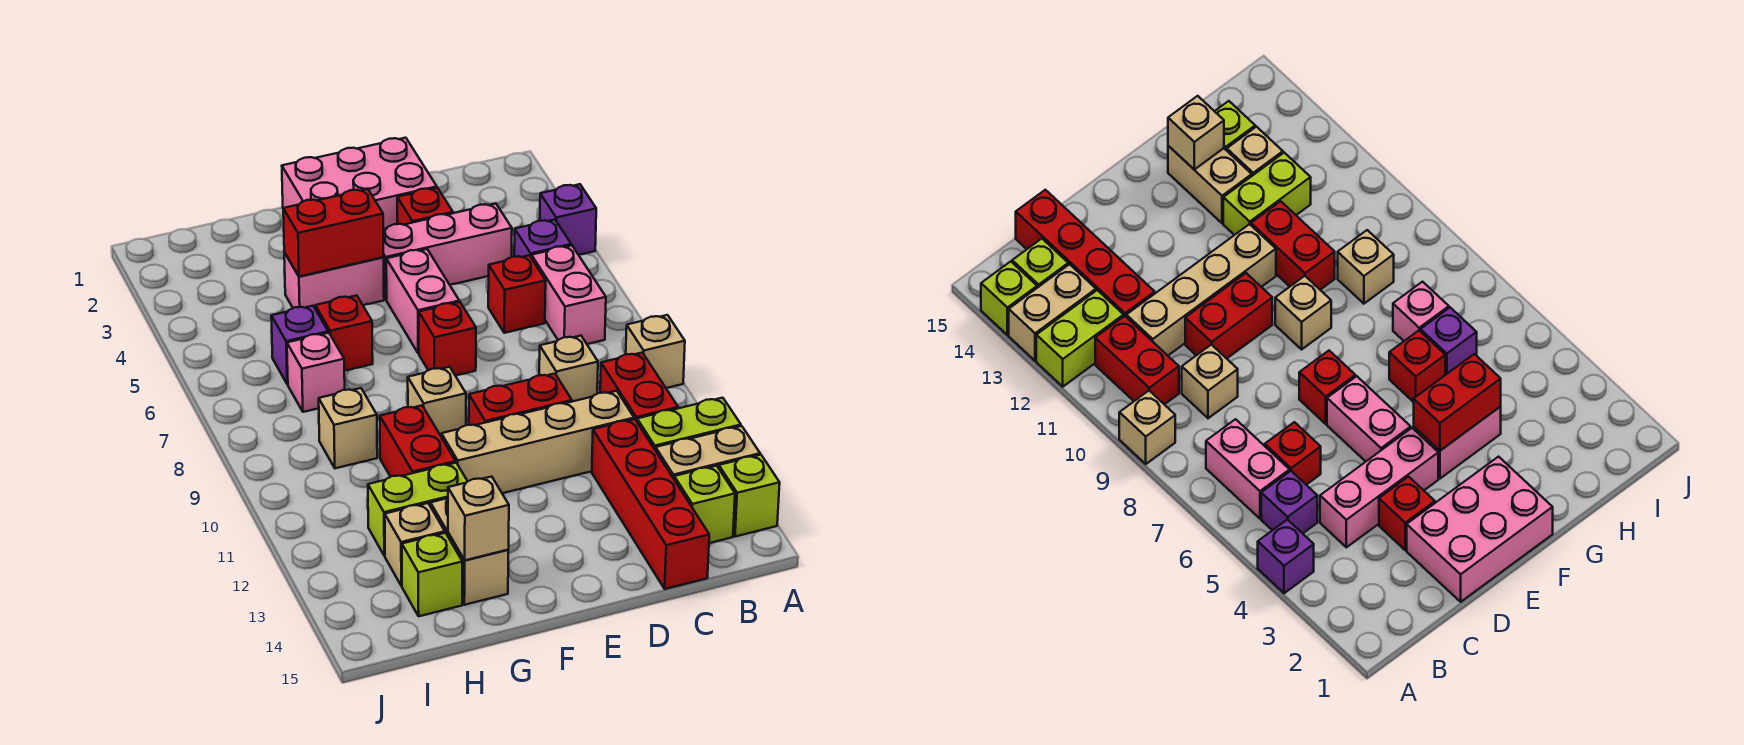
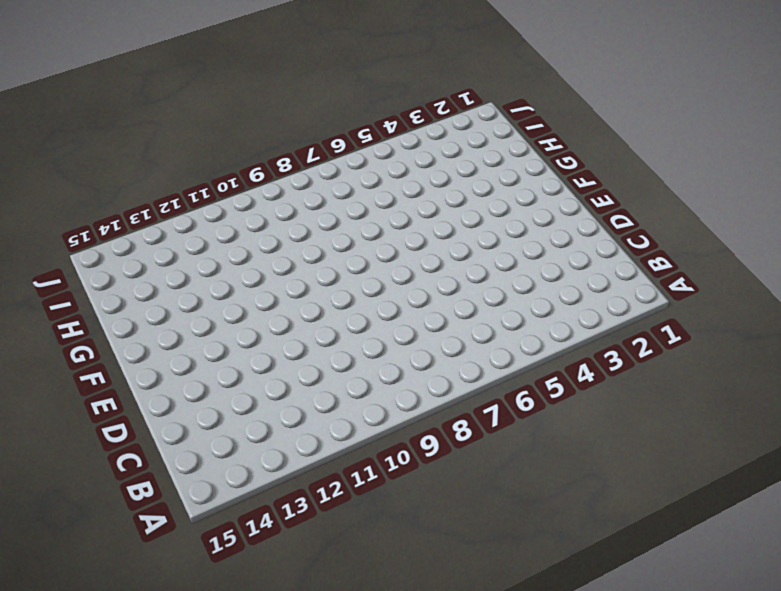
none -> purple brick A4 level 1
none -> tan brick A9 level 1
none -> lime brick A12:B12 level 1
none -> tan brick A13:B13 level 1

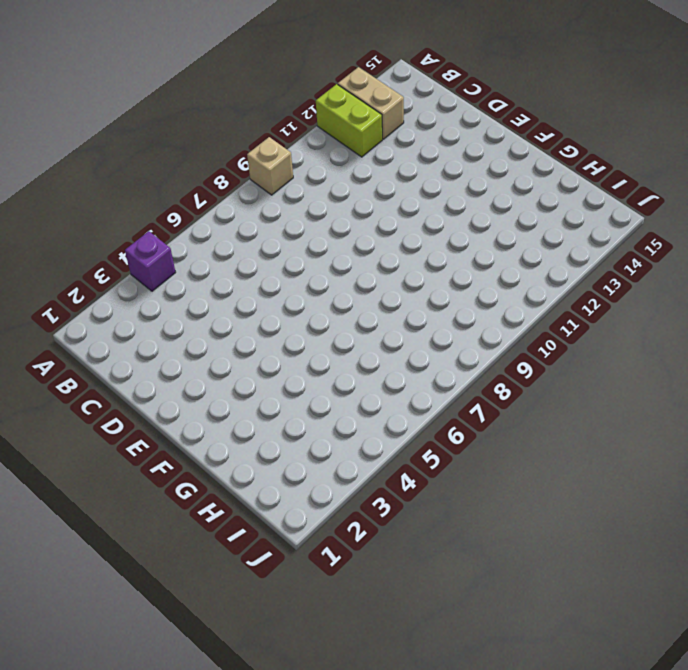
none -> lime brick A14 level 1
none -> purple brick B5 level 1
none -> pink brick B6:B7 level 1
none -> red brick B10:B11 level 1

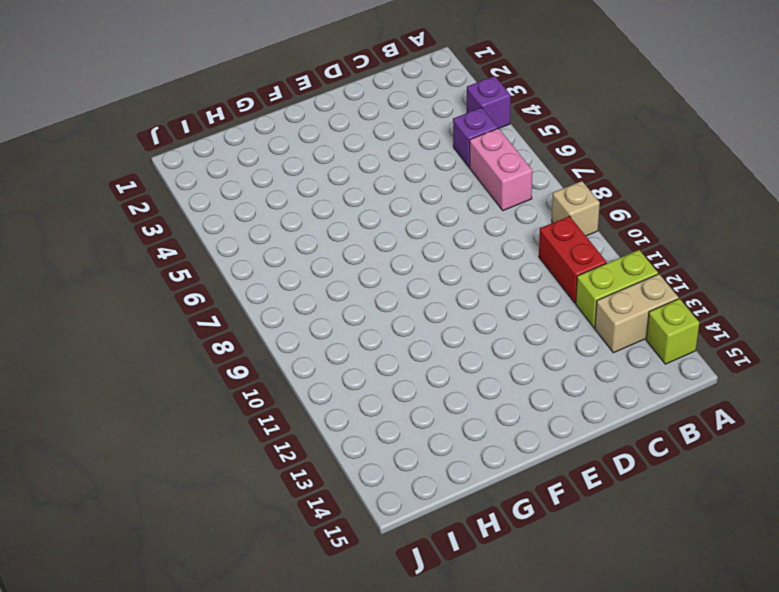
none -> lime brick B14 level 1
none -> pink brick C4:E4 level 1
none -> red brick C6 level 1
none -> tan brick C9 level 1

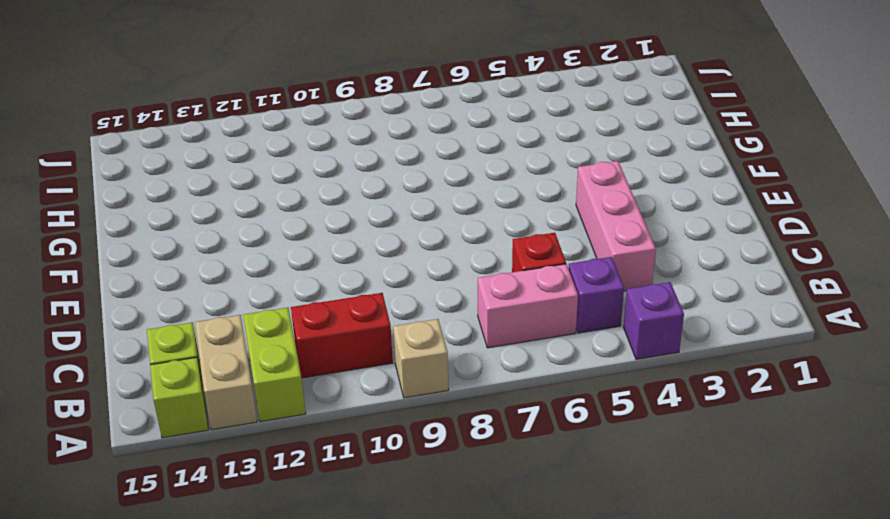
none -> tan brick C9 level 1
none -> tan brick C11:F11 level 1
none -> red brick C12:C15 level 1
none -> pink brick D1:F2 level 1

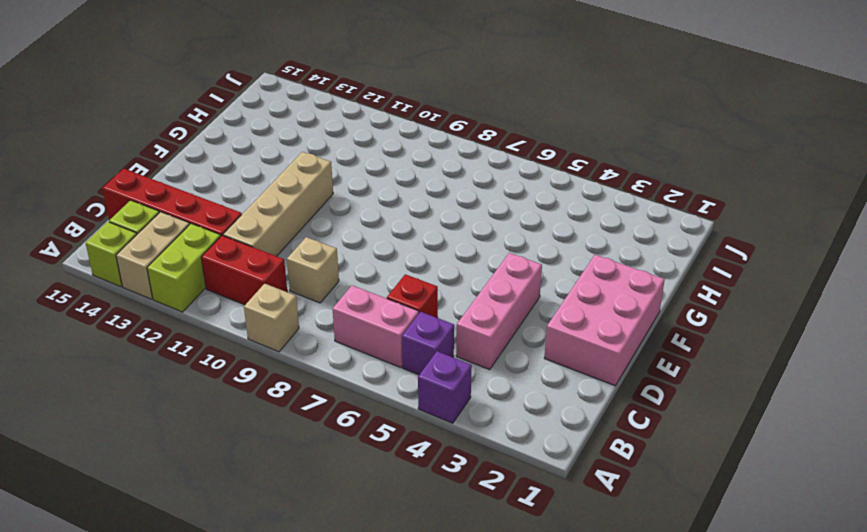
none -> red brick D3 level 1
none -> red brick D10:E10 level 1
none -> pink brick E5:E6 level 1
none -> red brick E7 level 1

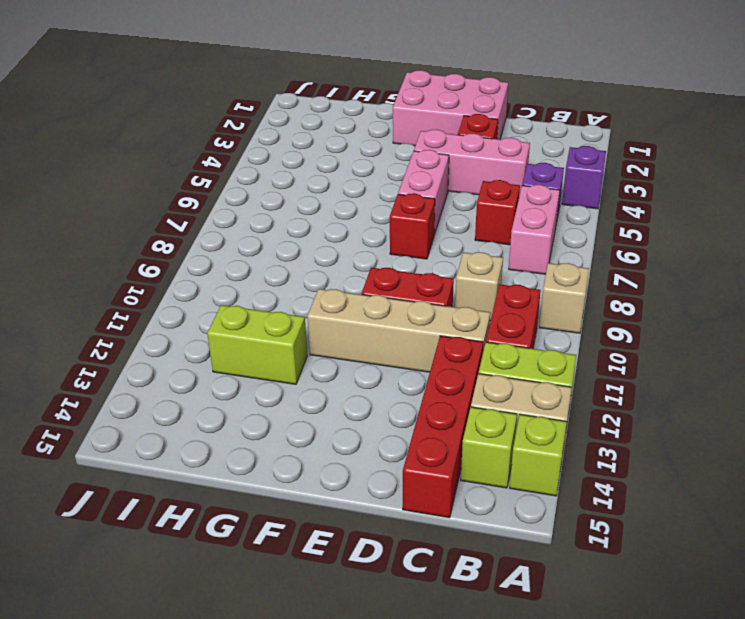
none -> pink brick F4:G4 level 1
none -> tan brick F9 level 1
none -> red brick G6 level 1
none -> red brick G10:G11 level 1

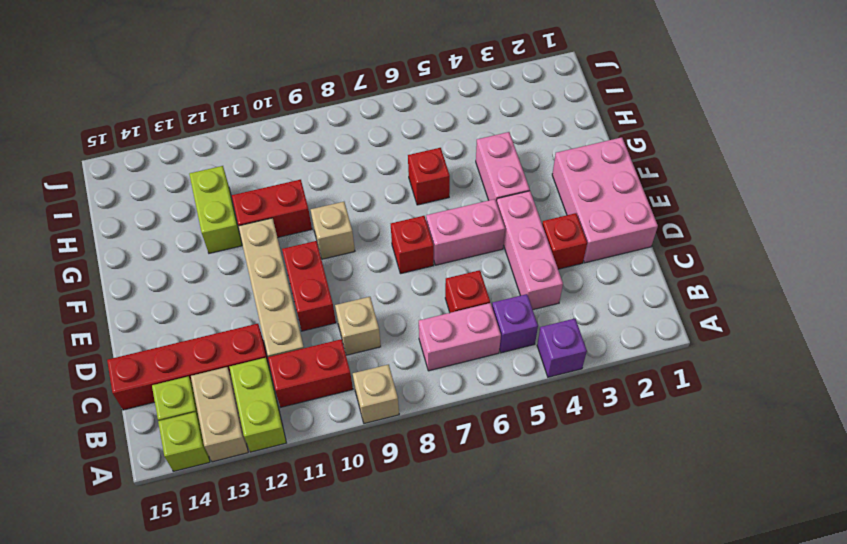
none -> tan brick G13:G14 level 1
none -> purple brick H6 level 1
none -> pink brick H7 level 1
none -> tan brick H9 level 1

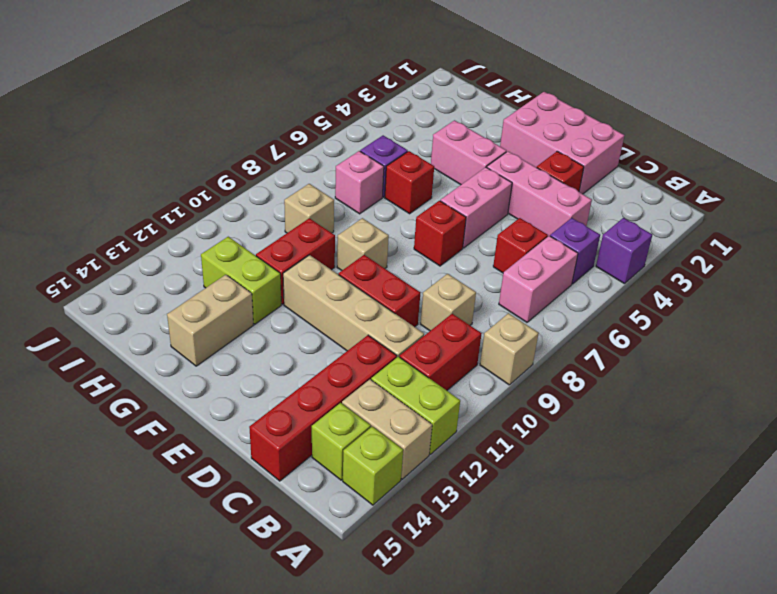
none -> tan brick H13 level 1
none -> lime brick H14 level 1
none -> red brick F4:G4 level 2
none -> tan brick G14 level 2

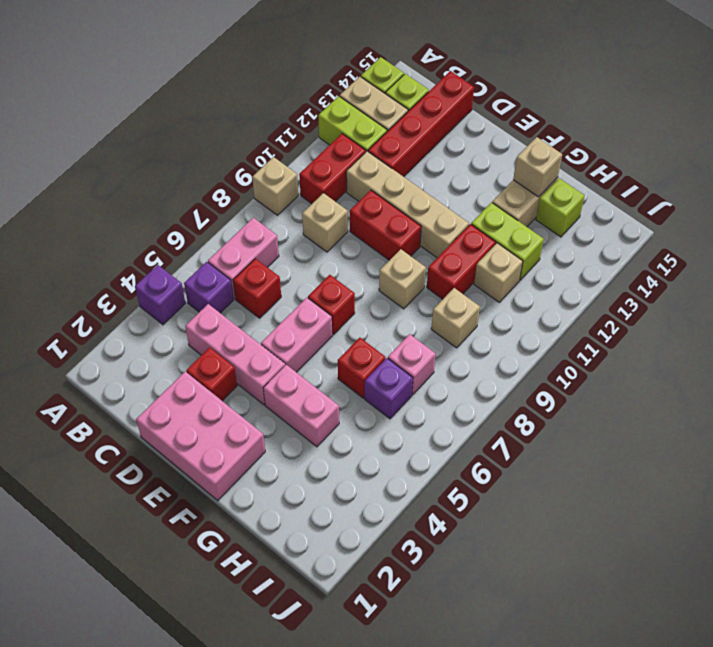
tan brick H11 level 1 -> tan brick H13 level 1
none -> red brick F4:G4 level 2

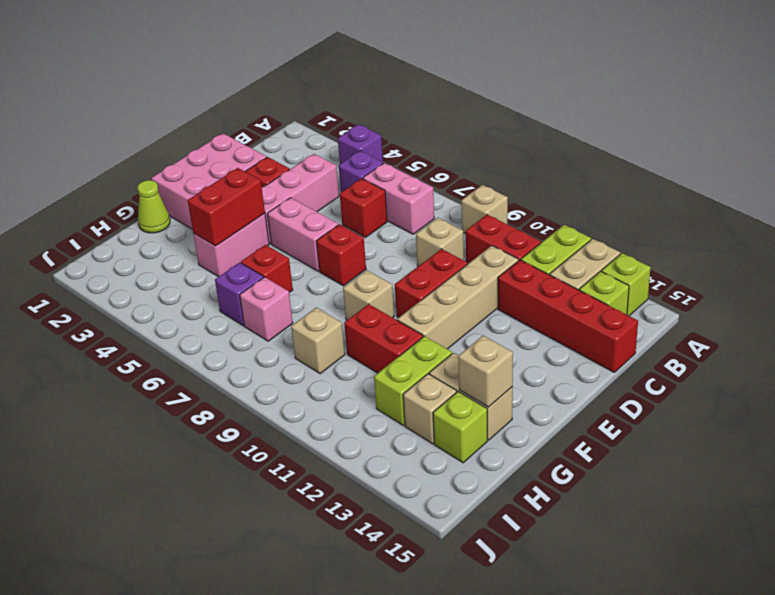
lime cone G1 level 1 -> none

